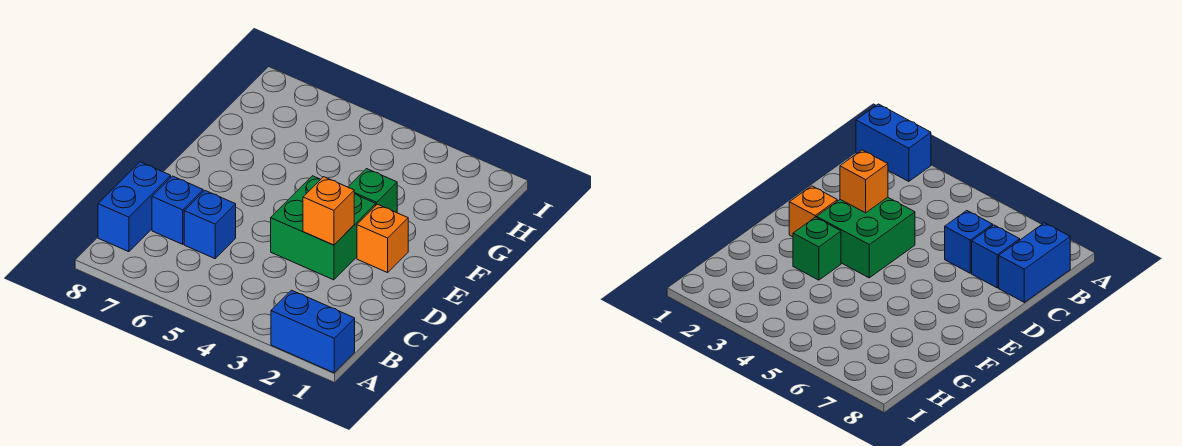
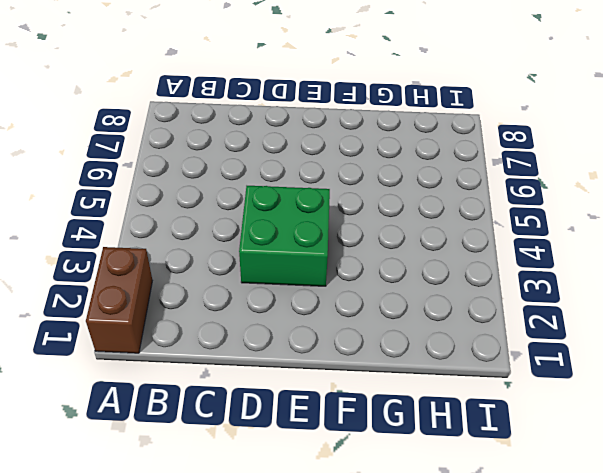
brown brick A1:A2 level 1 -> blue brick A1:A2 level 1
none -> blue brick B8:C8 level 1
none -> blue brick C6 level 1

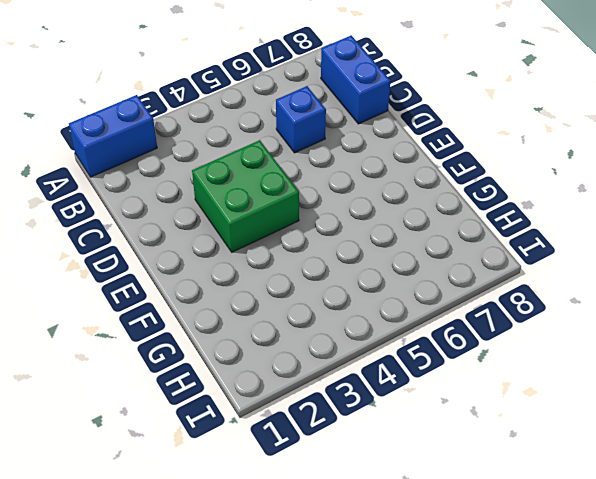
none -> blue brick C7 level 1
none -> orange brick E2 level 1

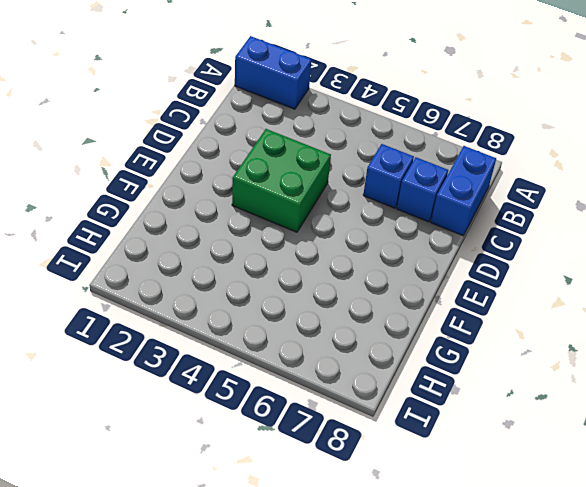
none -> orange brick E2 level 1
none -> green brick F3 level 1

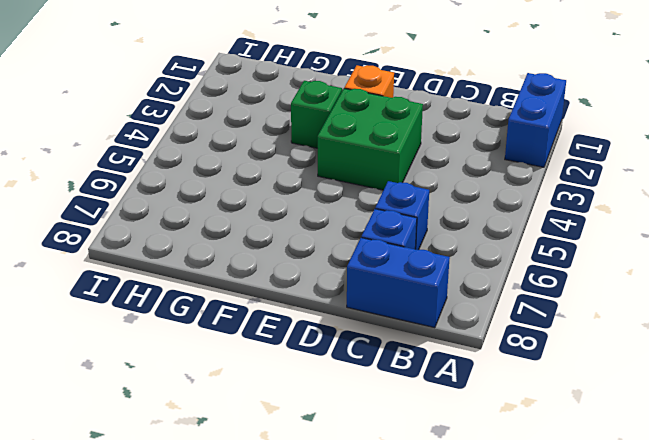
none -> orange brick D3 level 2

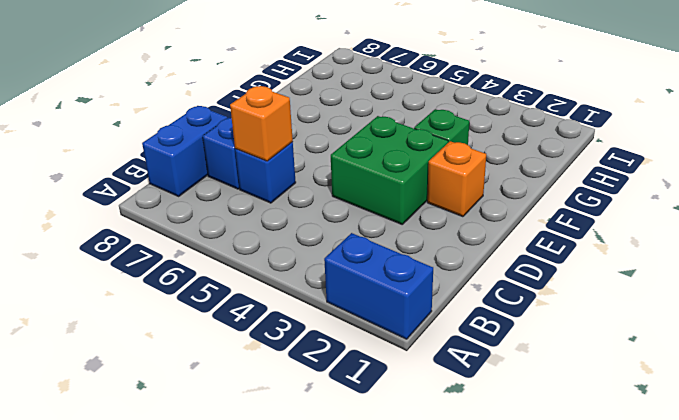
orange brick C6 level 2 -> orange brick D3 level 2

